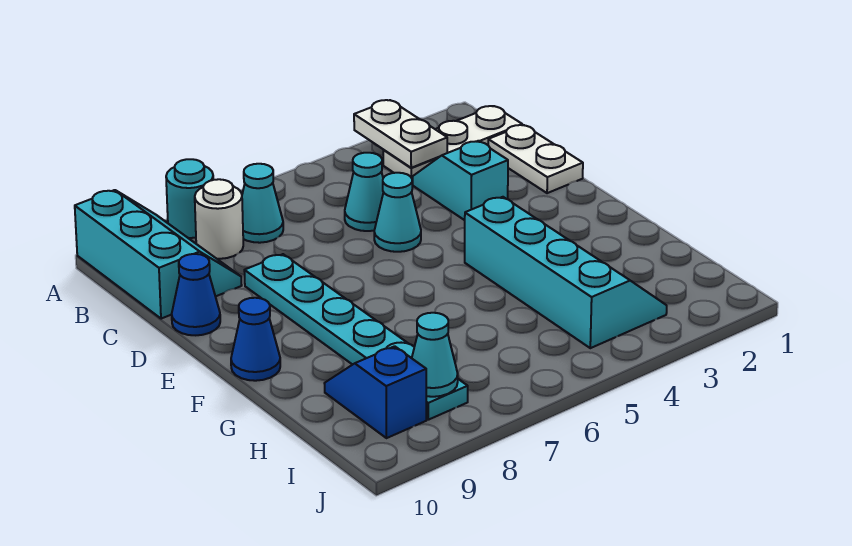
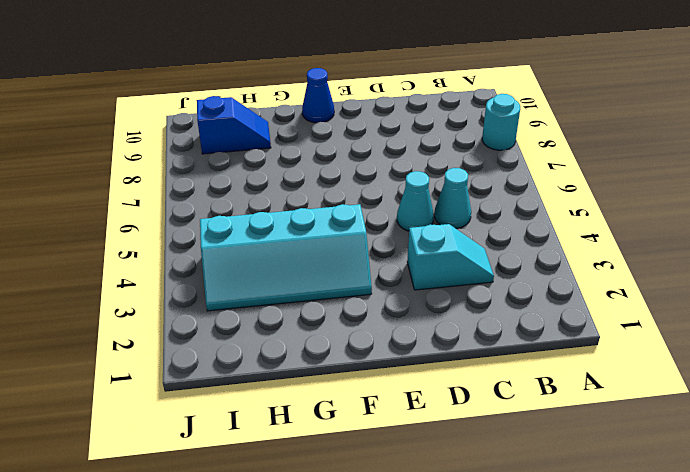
none -> cyan slope A9:C10 level 1 top 10
none -> white plate B1:B3 level 1
none -> cyan cone B7 level 1

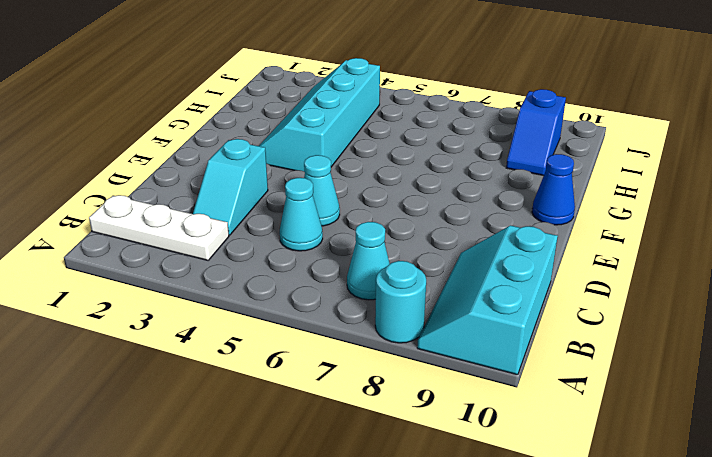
none -> white round brick B8 level 1
none -> white plate C1:D1 level 1
none -> cyan plate D8:I8 level 1

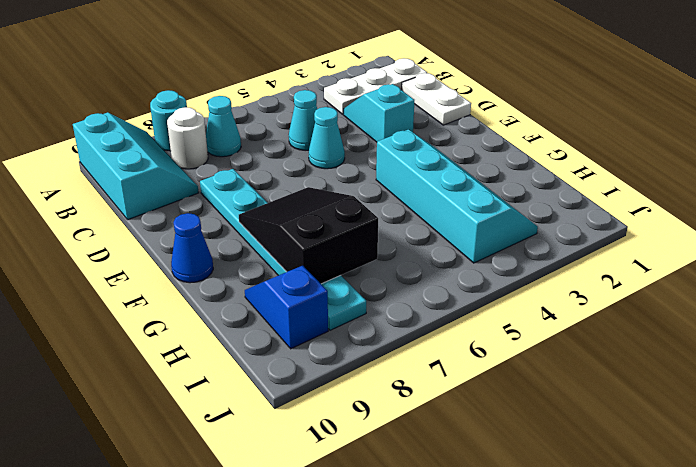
black slope F7:H8 level 2 top H -> none
none -> blue cone D10 level 1
none -> white plate A3:B3 level 2
none -> cyan cone I8 level 2

